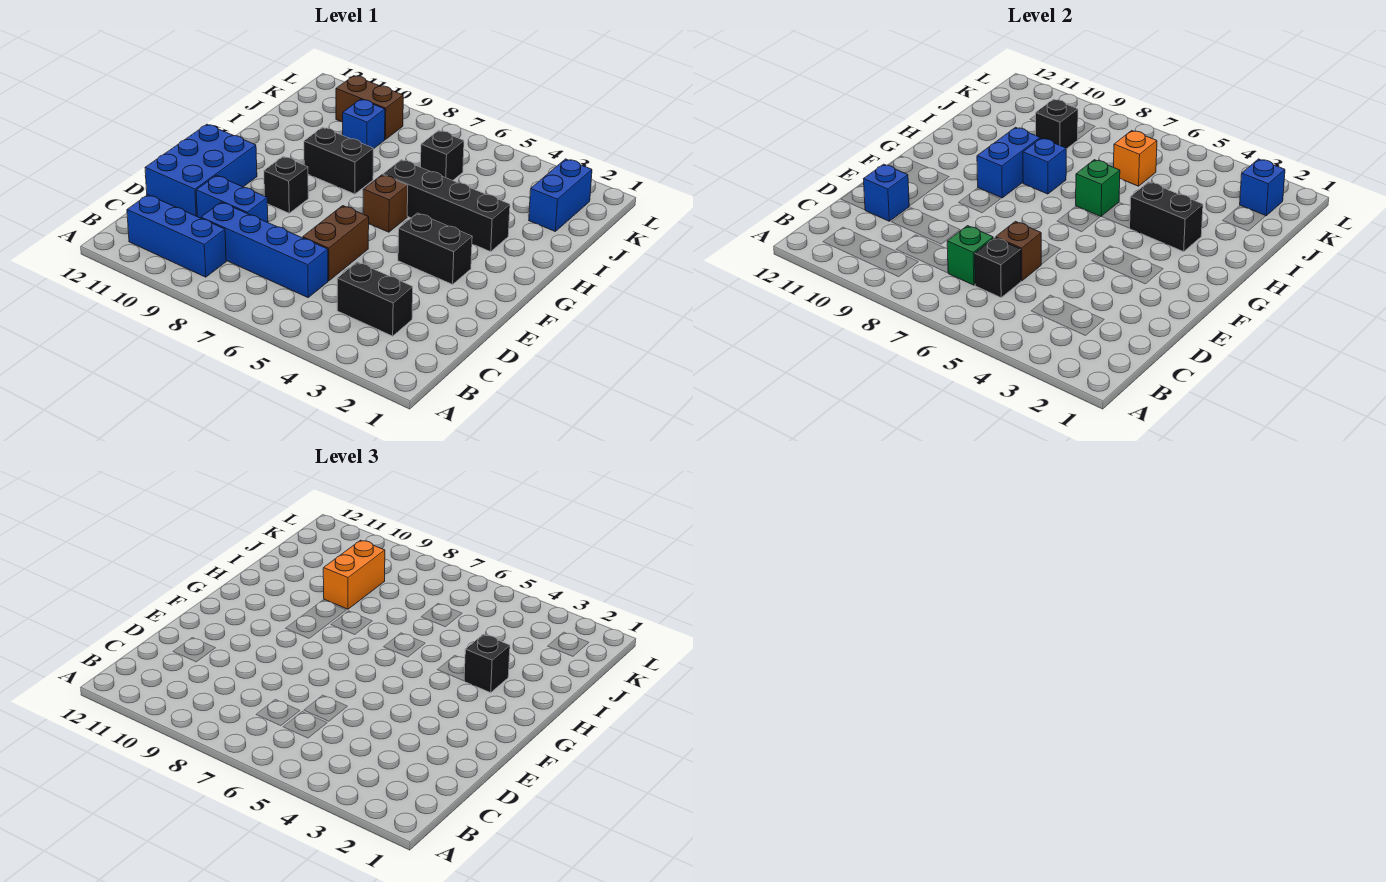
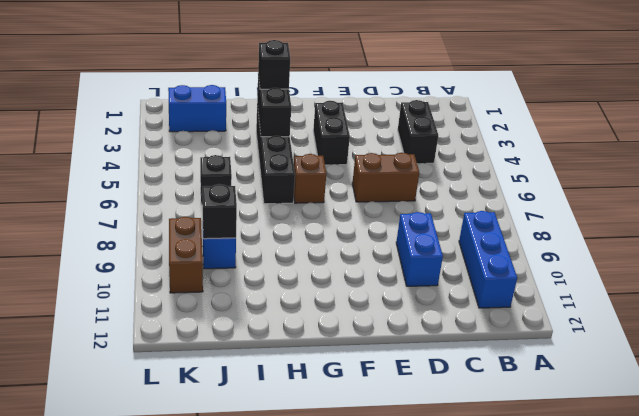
none -> blue brick C6:C9 level 1
none -> blue brick D11:F12 level 1
none -> black brick F9 level 1

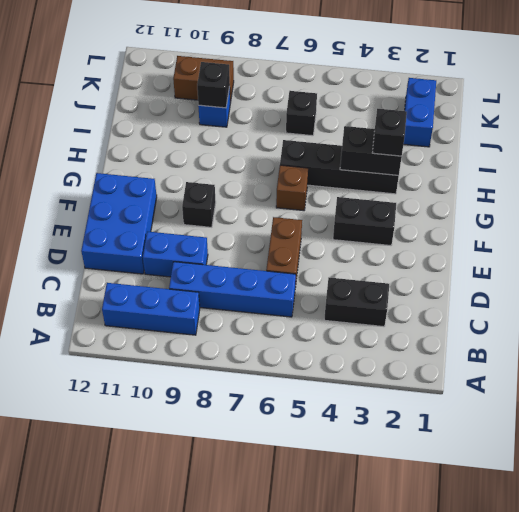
none -> black brick H8:H9 level 1
none -> black brick C6 level 2
none -> green brick C7 level 2

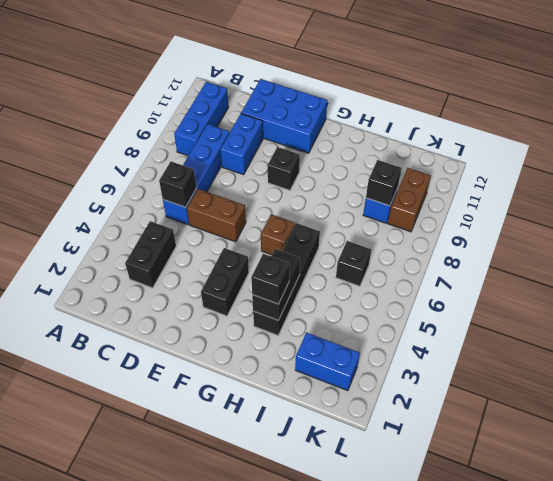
none -> black brick H8:H9 level 1
none -> green brick C7 level 2
none -> brown brick D6 level 2

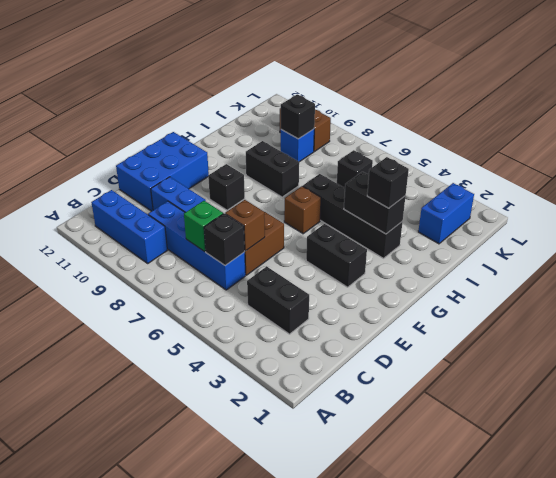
none -> blue brick D11 level 2
none -> blue brick G9:H9 level 2
none -> green brick H6 level 2

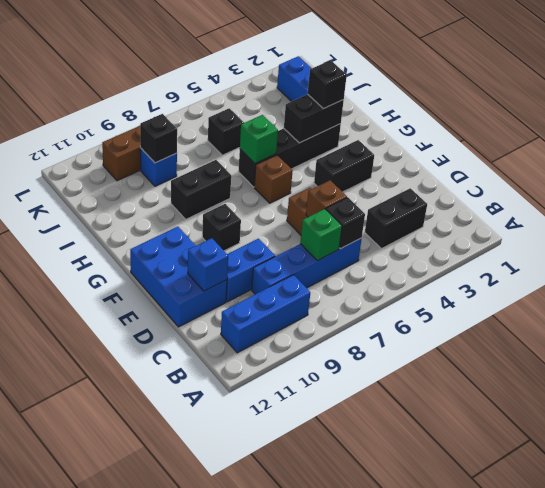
none -> blue brick G9:H9 level 2
none -> blue brick H8 level 2
none -> orange brick J6 level 2

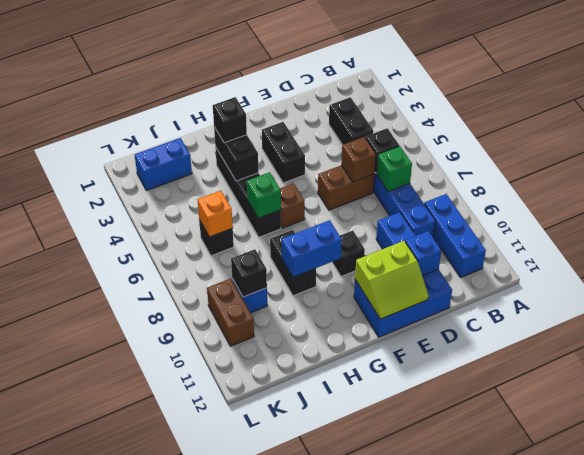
lime slope E11:F12 level 2 top 11 -> none
none -> blue brick H8 level 2
none -> blue brick K2 level 2
none -> orange brick I9:J9 level 3

